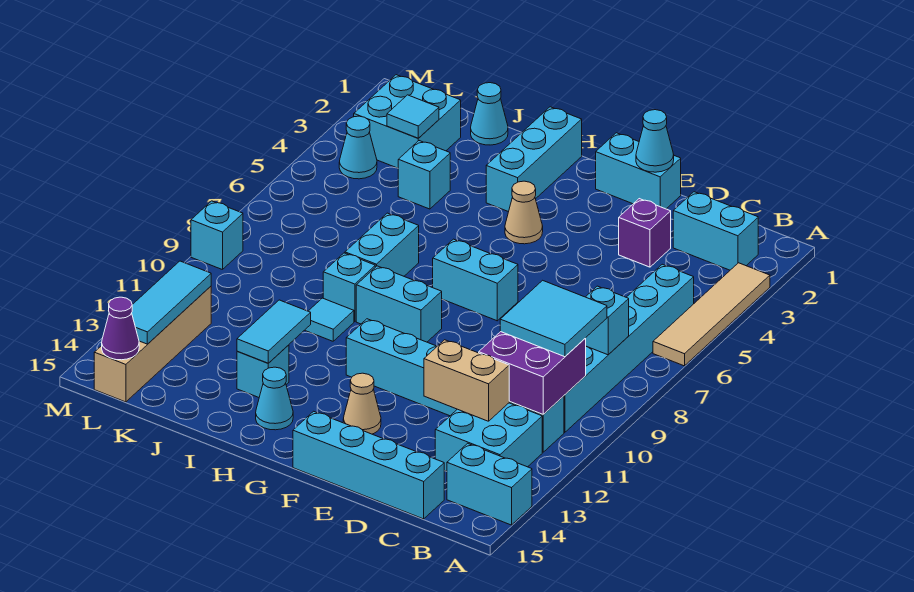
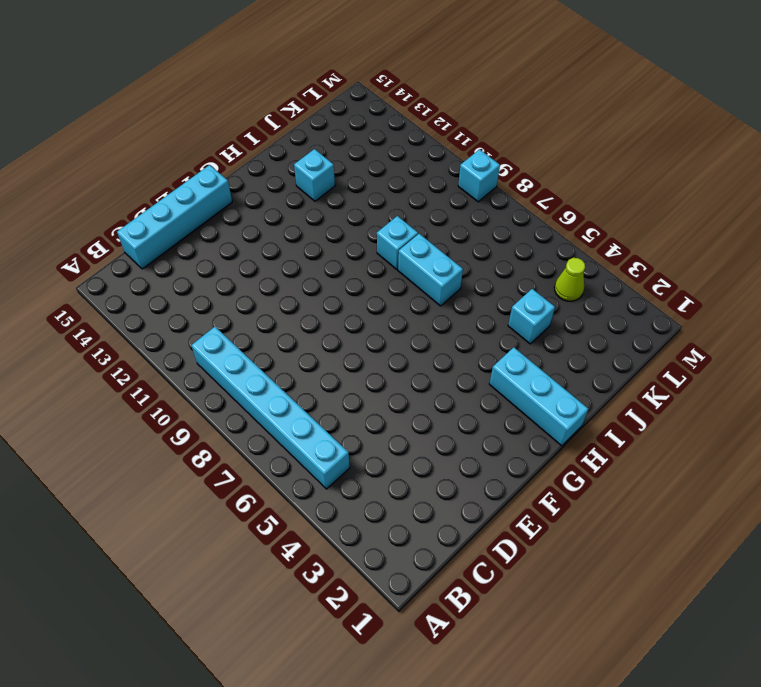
lime cone L4 level 1 -> cyan cone L4 level 1
none -> tan tile A3:A6 level 1
none -> cyan brick A14:B14 level 1
none -> cyan brick B2:C2 level 1
none -> cyan brick B11:G11 level 1

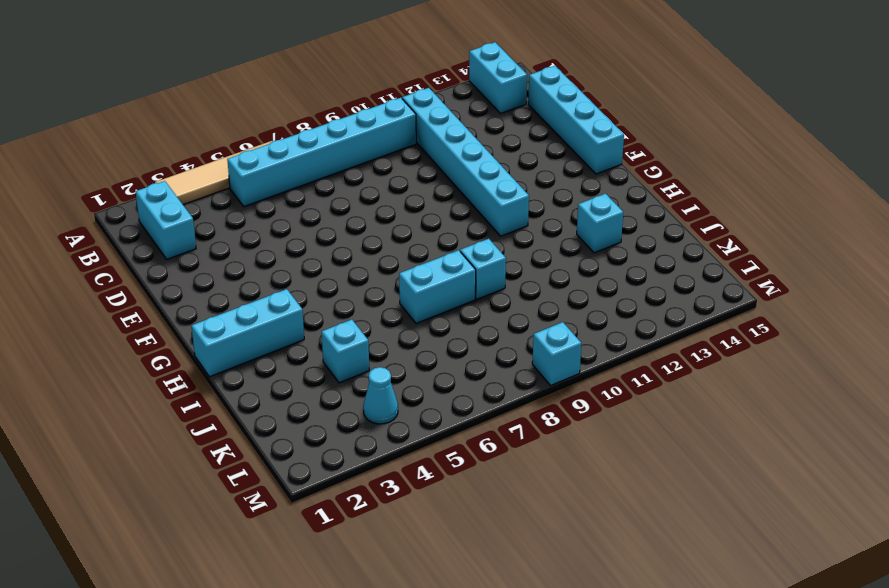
none -> cyan brick B12:C13 level 1
none -> purple brick D3 level 1
none -> cyan brick E1:F1 level 1
none -> cyan brick F7:G7 level 1

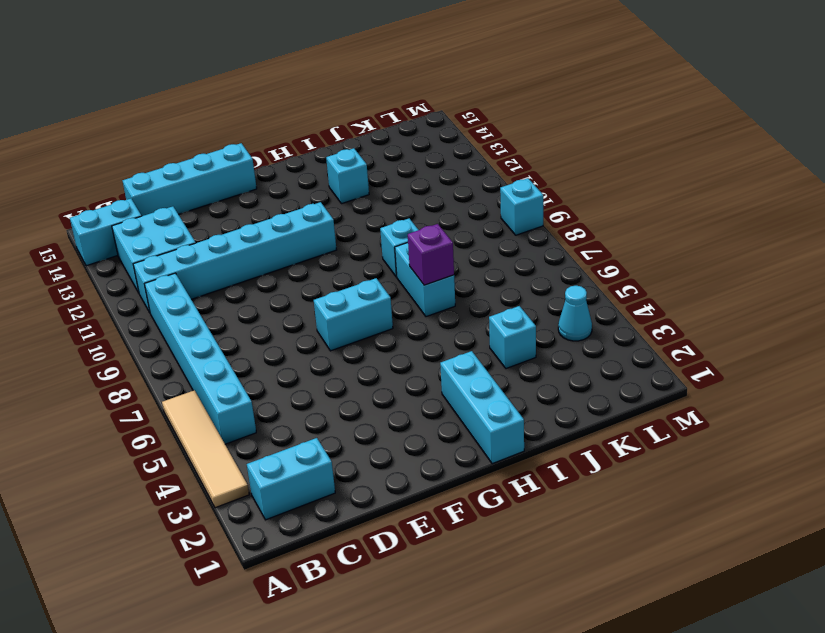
purple brick I7 level 2 -> purple brick D3 level 1
none -> cyan brick E1:F1 level 1
none -> tan cone F13 level 1
none -> tan cone G4 level 1
none -> cyan brick G9:H9 level 1

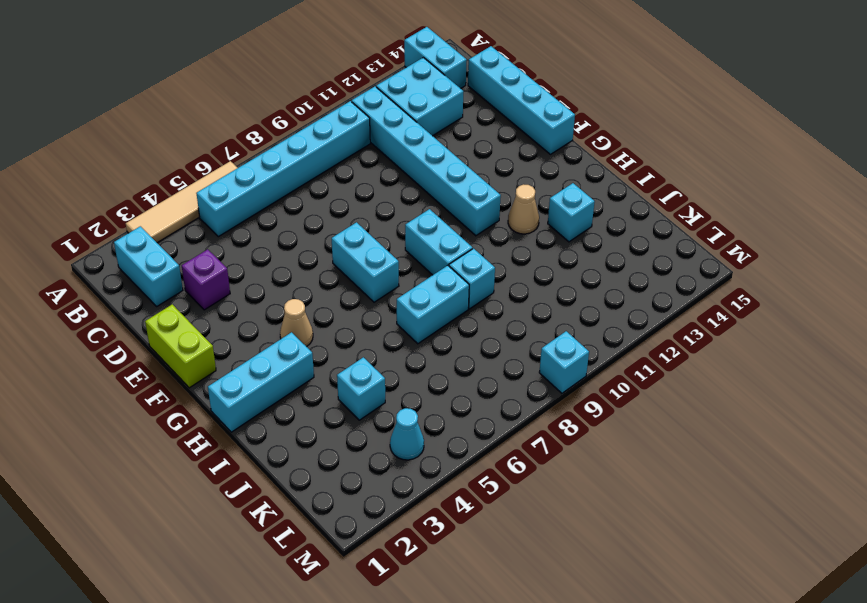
lime brick E1:F1 level 1 -> cyan brick E1:F1 level 1
tan cone H12 level 1 -> tan cone F13 level 1
none -> cyan cone H14 level 1
none -> cyan tile I10 level 1
none -> cyan cone J1 level 1
none -> cyan brick K2:L3 level 1

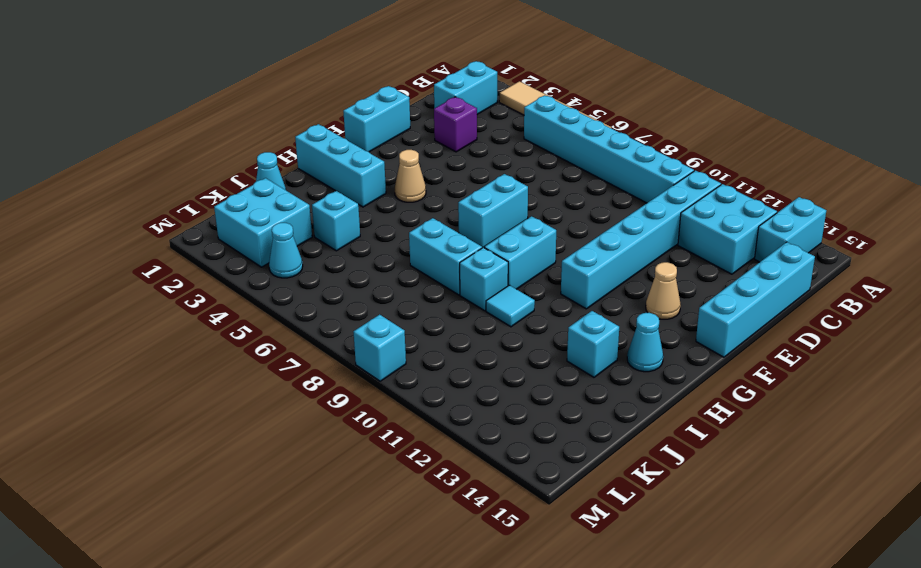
none -> tan brick L12:L15 level 1
none -> cyan brick B8 level 2
none -> purple brick B10:C11 level 2
none -> tan brick C12:D12 level 2

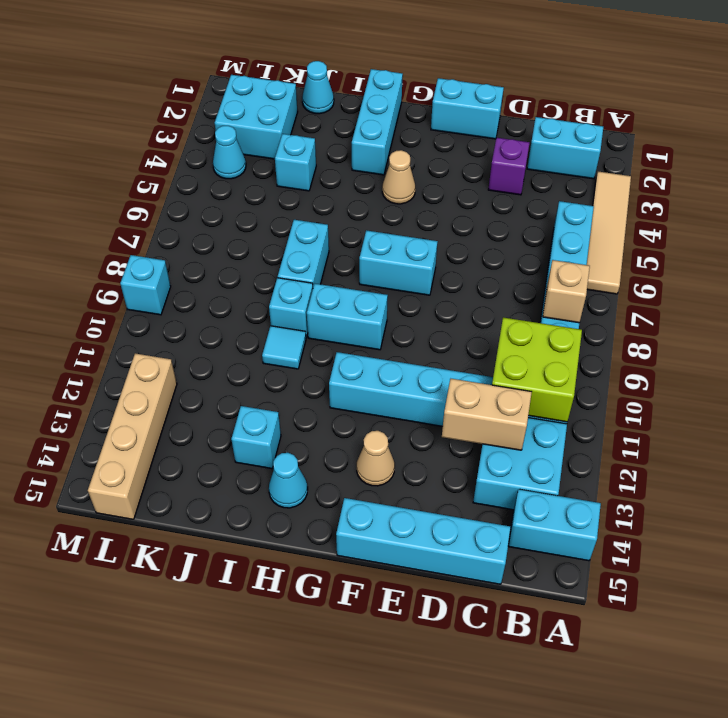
tan brick B8 level 2 -> cyan brick B8 level 2
lime brick B10:C11 level 2 -> purple brick B10:C11 level 2
none -> cyan cone E1 level 2
none -> cyan tile I12:I13 level 2
none -> cyan tile K3 level 2
none -> cyan tile L12:L14 level 2

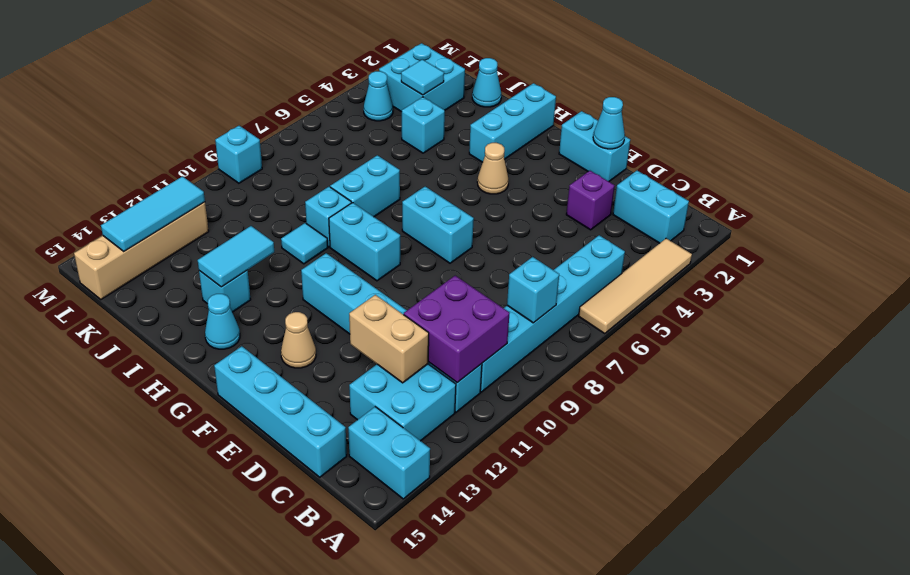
none -> purple cone L15 level 2
none -> cyan tile B9:C10 level 3

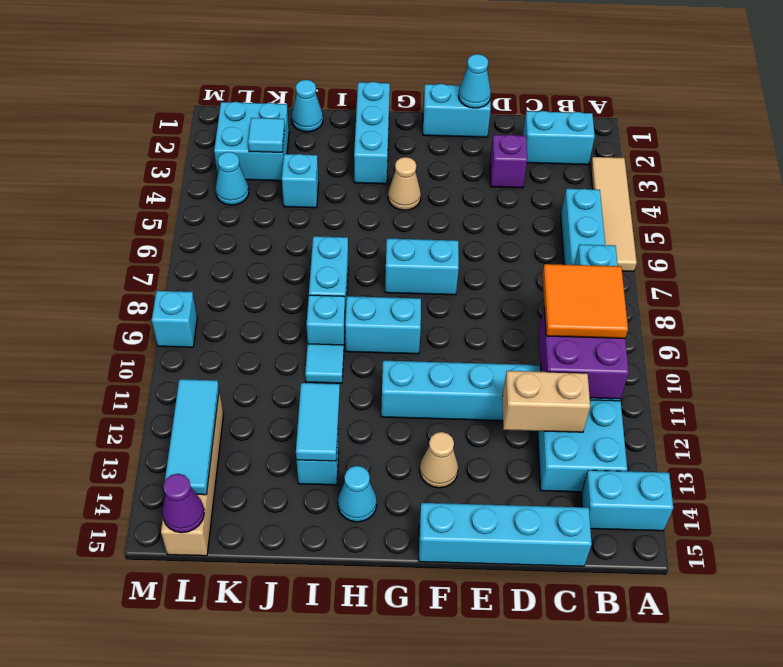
orange tile B9:C10 level 3 -> cyan tile B9:C10 level 3

